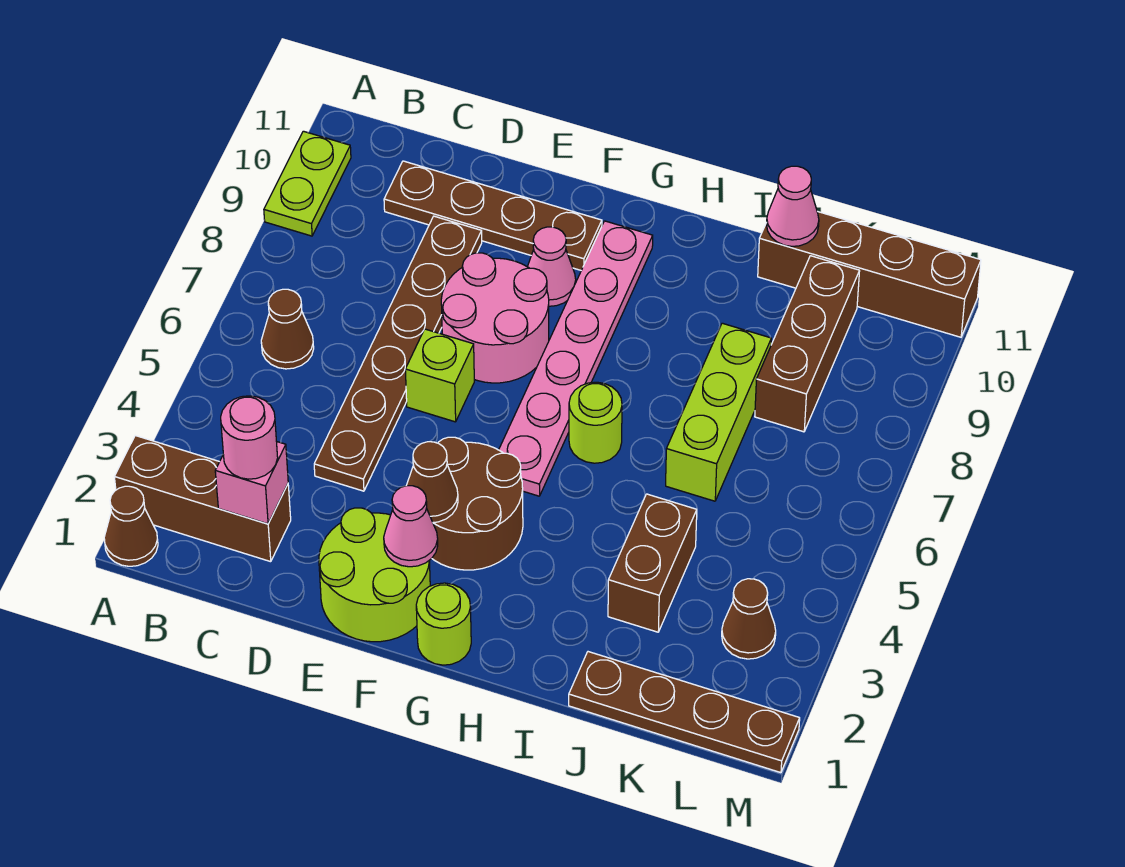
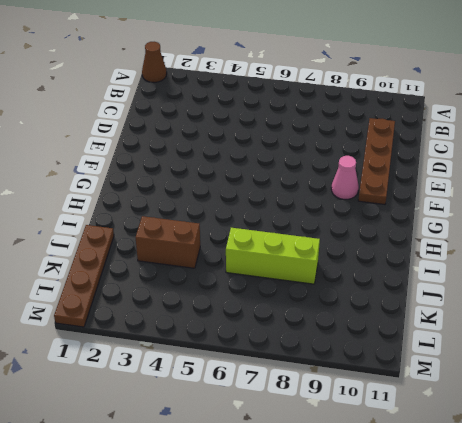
none -> brown brick A2:C2 level 1
none -> lime plate A9:A10 level 1
none -> brown cone B6 level 1

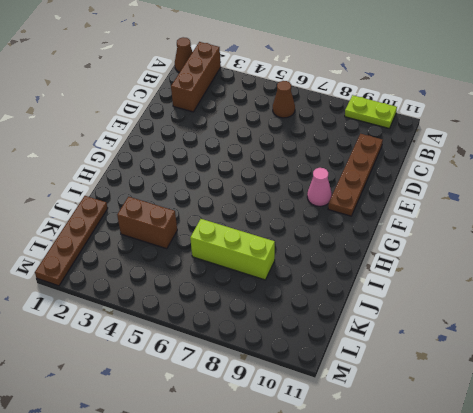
none -> brown plate D4:D9 level 1
none -> lime round brick E1:F2 level 1
none -> lime brick E6 level 1

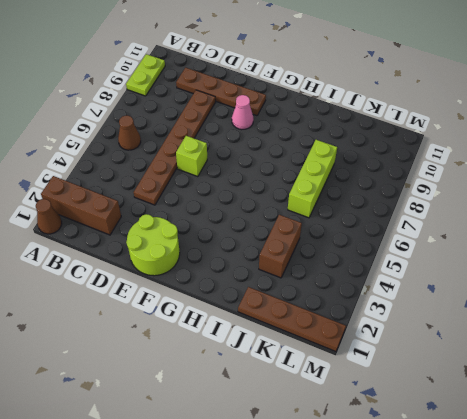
none -> pink round brick E7:F8 level 1
none -> brown round brick F3:G4 level 1
none -> lime round brick G1 level 1

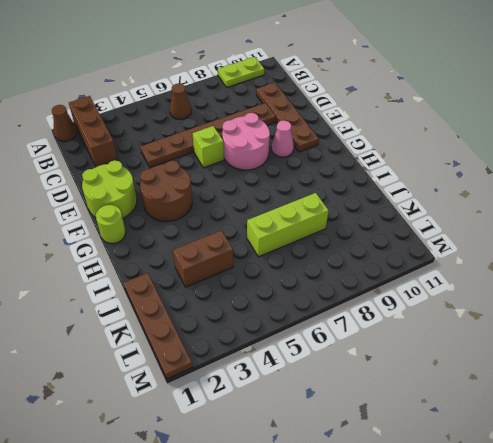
none -> pink plate G5:G10 level 1
none -> lime round brick H6 level 1
none -> brown brick J11:M11 level 1

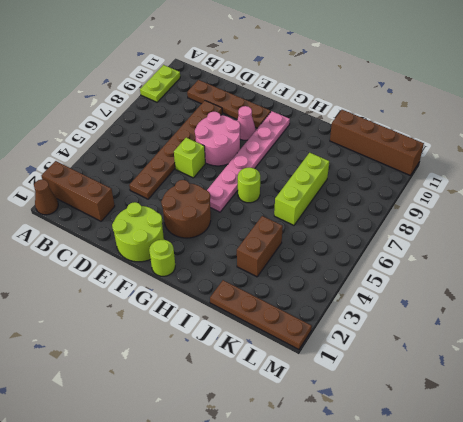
none -> brown cone B6 level 1
none -> brown brick K8:K10 level 1
none -> brown cone L3 level 1

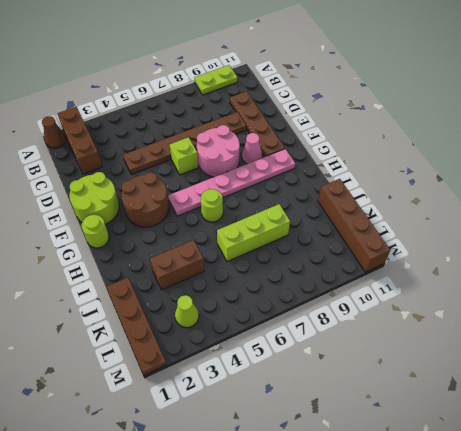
lime cone L3 level 1 -> brown cone L3 level 1
none -> brown cone B6 level 1
none -> brown brick K8:K10 level 1
none -> pink brick C2 level 2

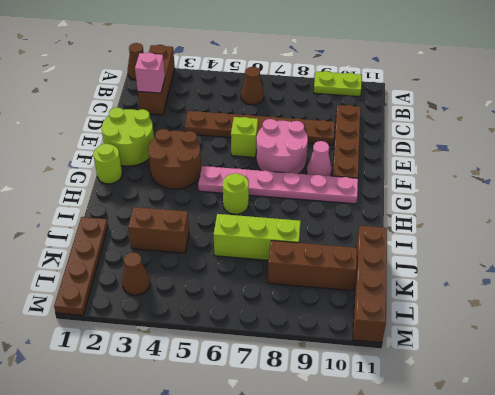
none -> pink cone F2 level 2
none -> brown cone F3 level 2
none -> pink cone J11 level 2

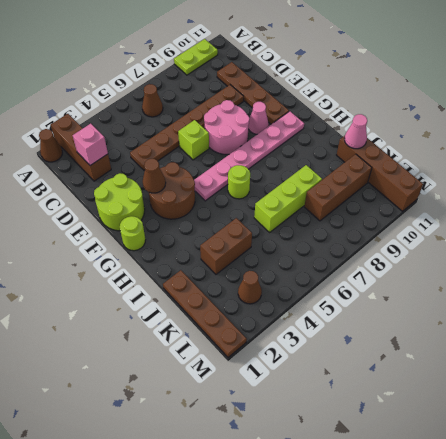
none -> pink cone F2 level 2
none -> pink round brick C2 level 3

